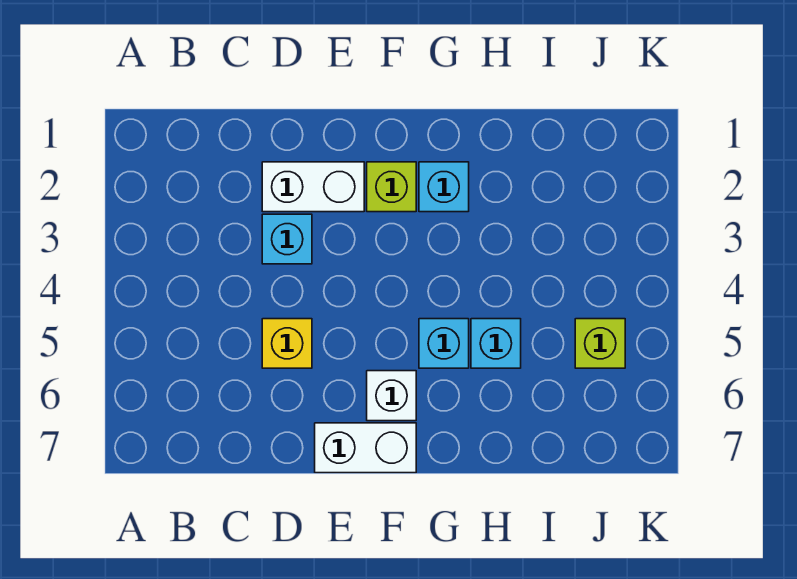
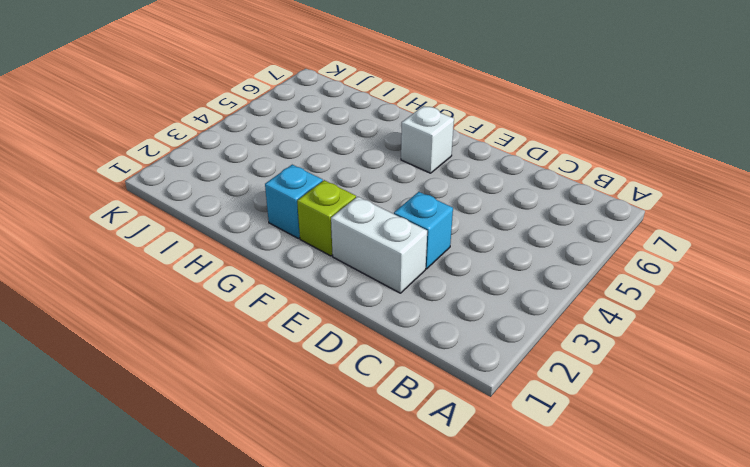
none -> yellow brick D5 level 1
none -> white brick E7:F7 level 1

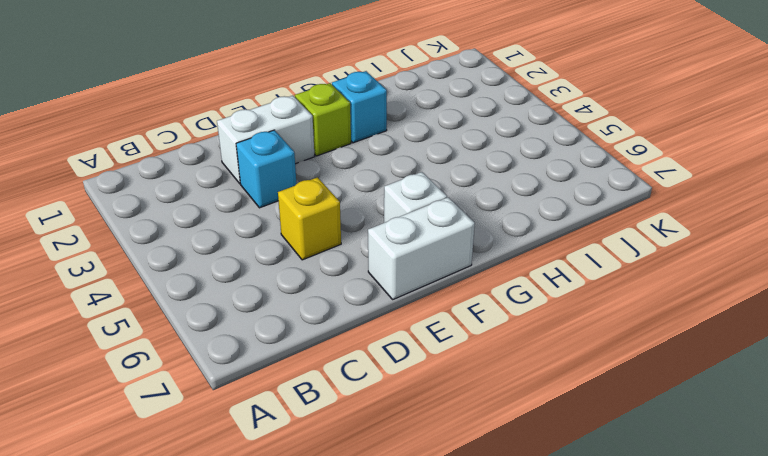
none -> cyan brick G5 level 1
none -> cyan brick H5 level 1

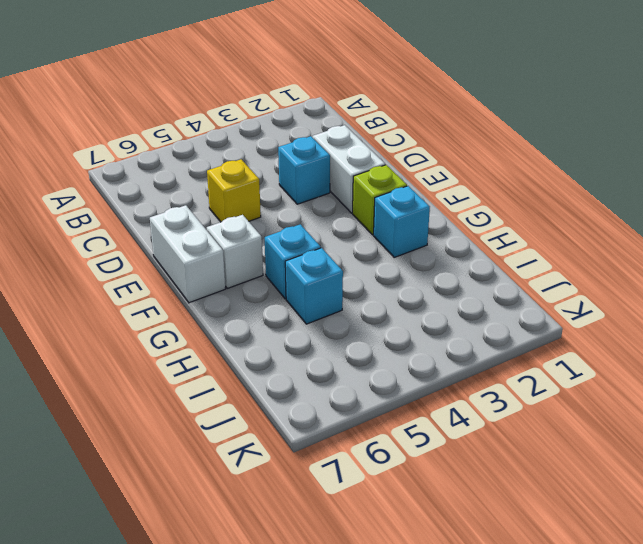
none -> lime brick J5 level 1

